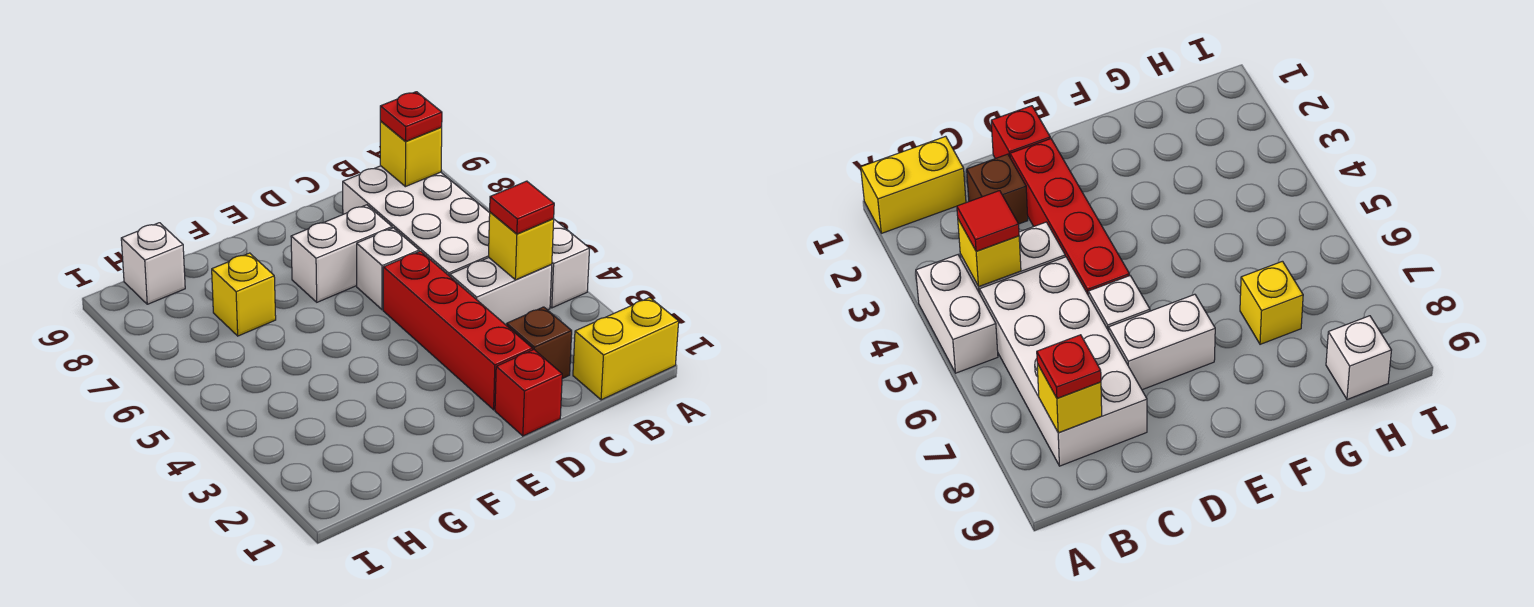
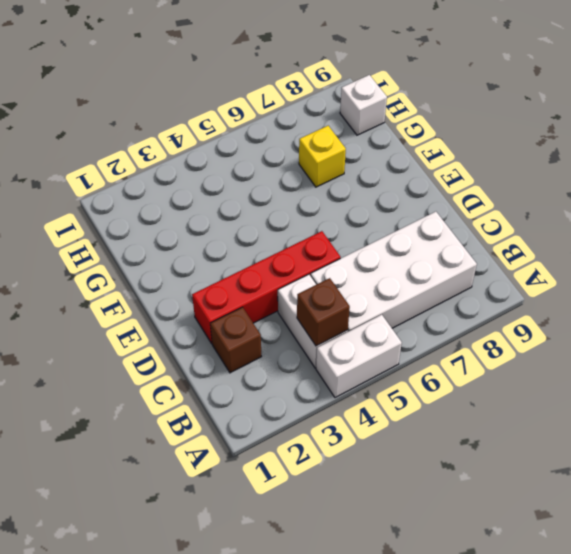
brown brick B4 level 2 -> yellow brick B4 level 2
none -> yellow brick A1:B1 level 1
none -> red brick D1 level 1
none -> white brick D6 level 1

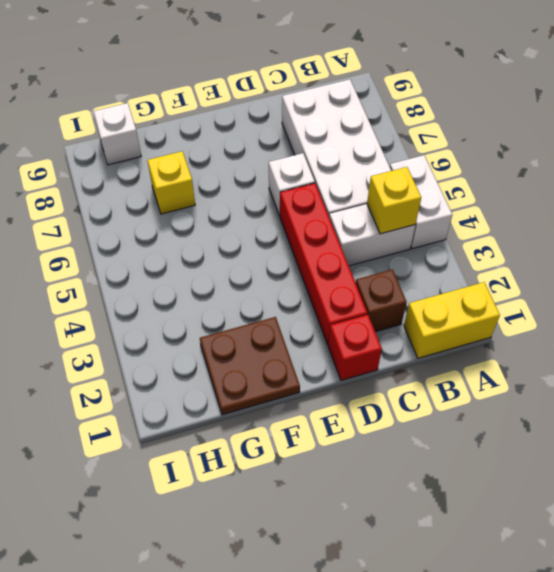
brown plate F1:G2 level 1 -> none
none -> white brick D7:E7 level 1
none -> yellow brick B8 level 2
none -> red tile B4 level 3

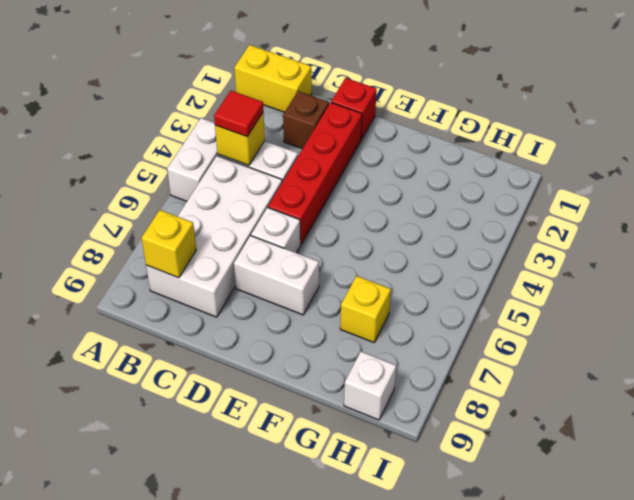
none -> red plate B8 level 3

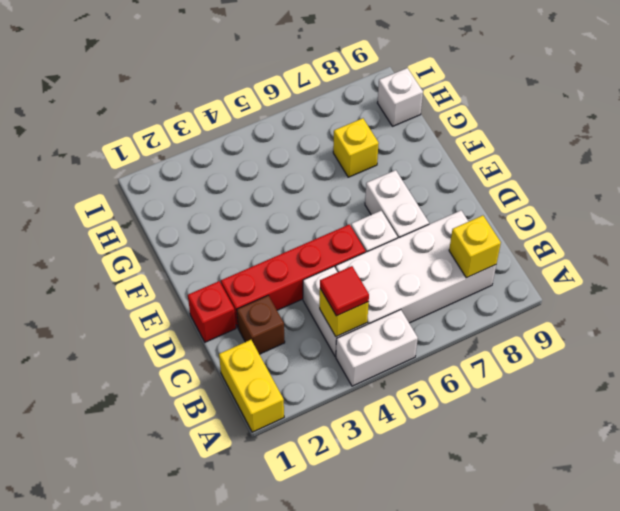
none -> red plate B8 level 3

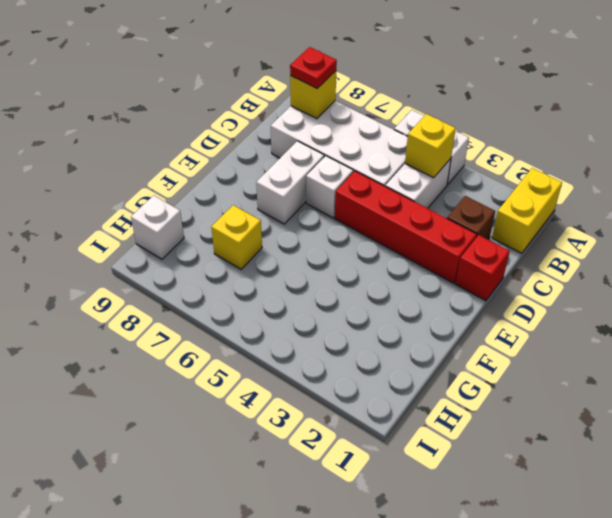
none -> red tile B4 level 3

